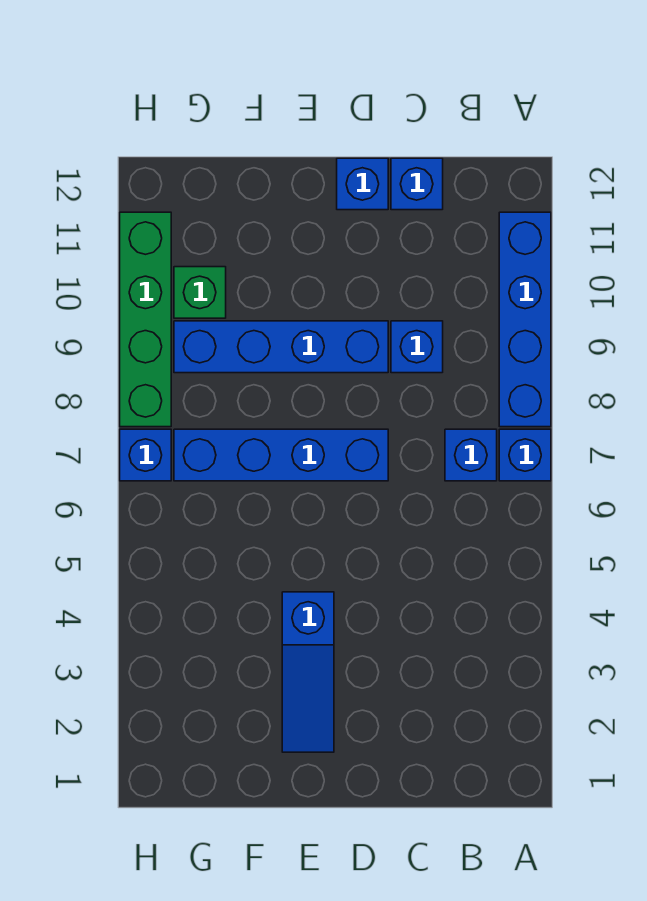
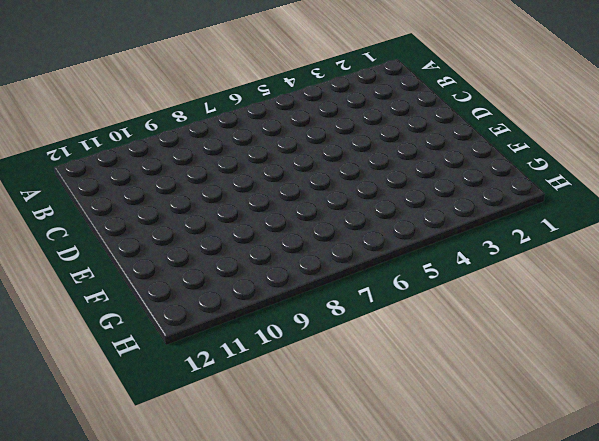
none -> blue brick A7 level 1
none -> blue brick A8:A11 level 1
none -> blue brick B7 level 1

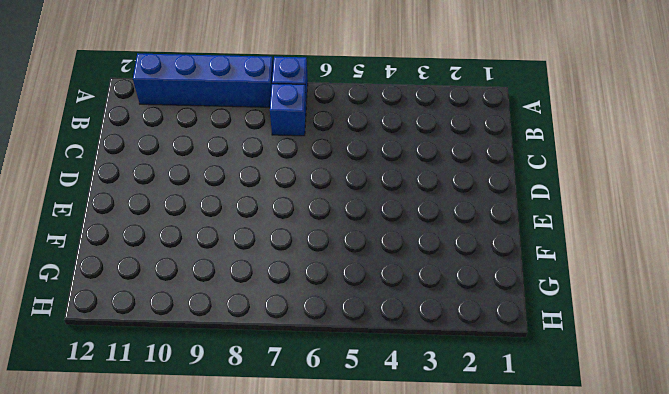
none -> blue brick C9 level 1
none -> blue brick C12 level 1
none -> blue brick D7:G7 level 1

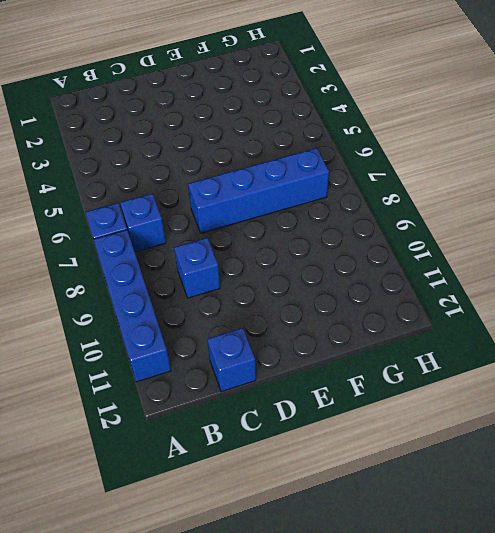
none -> blue brick D9:G9 level 1
none -> blue brick D12 level 1
none -> blue slope E2:E4 level 1 top 4

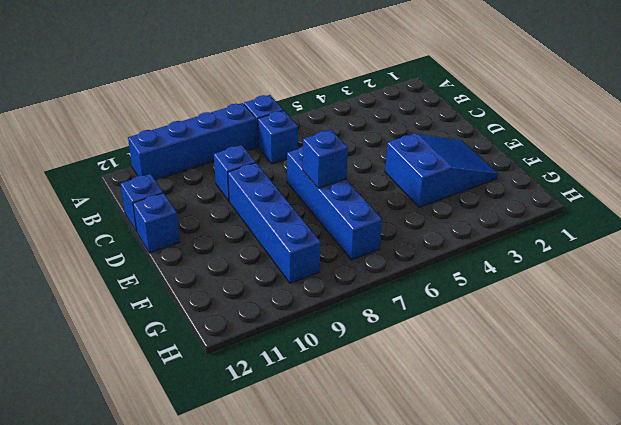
blue slope E2:F4 level 1 top 4 -> blue slope E2:E4 level 1 top 4
blue brick E7 level 2 -> blue brick H7 level 1
none -> green brick G10 level 1
none -> green brick H8:H11 level 1

